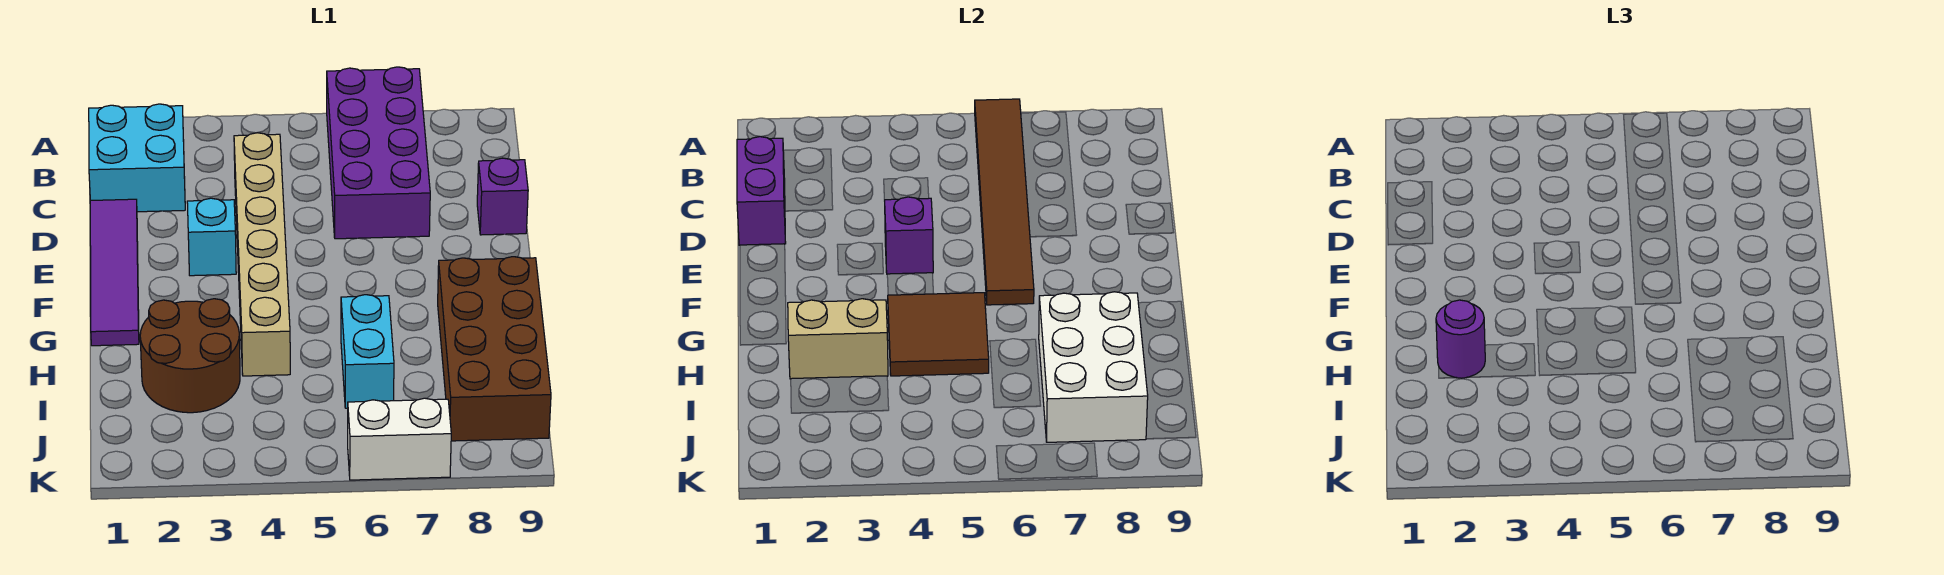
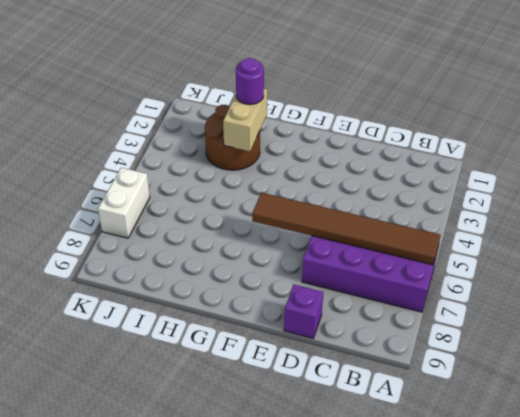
none -> cyan brick B1:C2 level 1
none -> tan brick C4:H4 level 1
none -> purple tile D1:G1 level 1

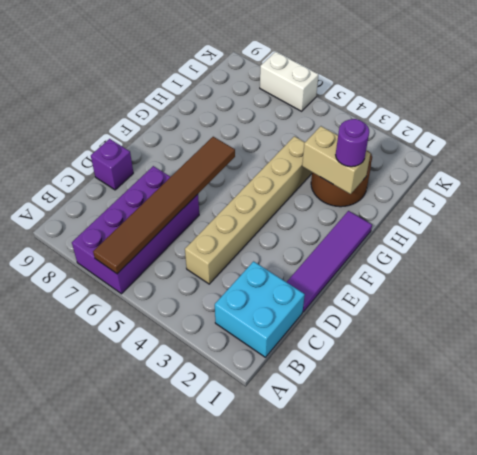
none -> cyan brick E3 level 1
none -> brown brick G8:J9 level 1
none -> cyan brick H6:I6 level 1

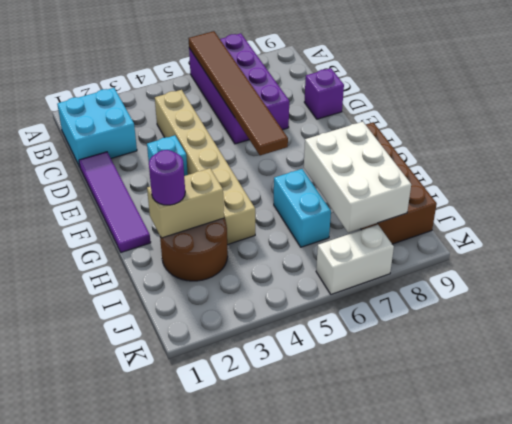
none -> purple brick C1:D1 level 2
none -> purple brick E4 level 2
none -> brown tile G4:H5 level 2

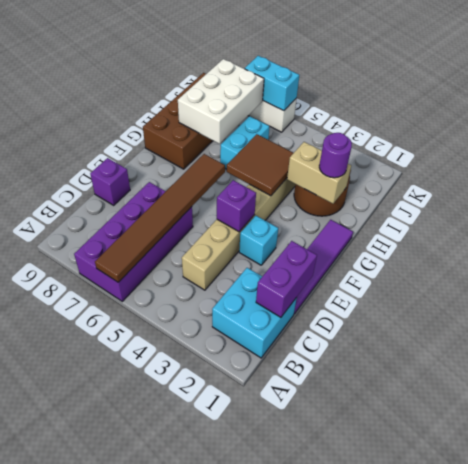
cyan brick K6:K7 level 2 -> none

